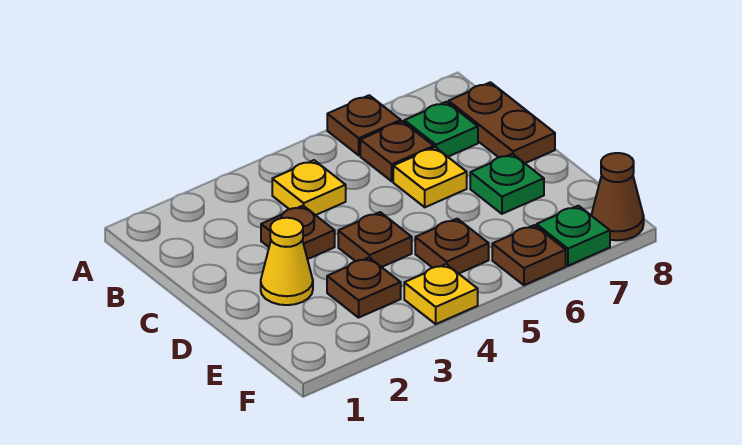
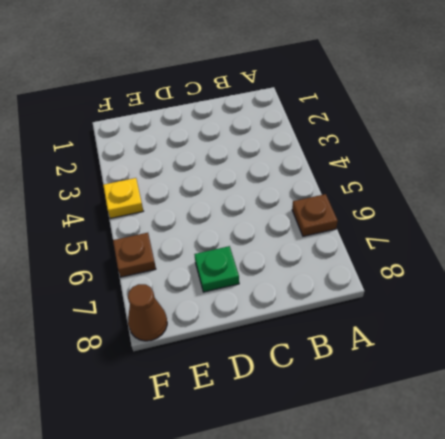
none -> yellow plate B4 level 1
none -> brown plate B6 level 1
none -> green plate B7 level 1

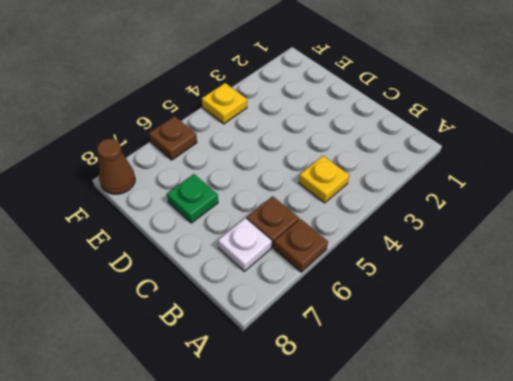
white plate B7 level 1 -> green plate B7 level 1
none -> brown plate B8:C8 level 1
none -> brown plate C3 level 1
none -> yellow plate C6 level 1

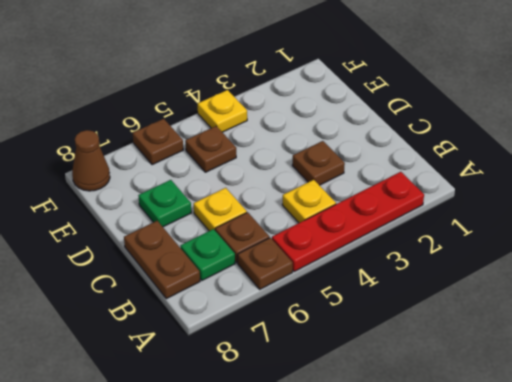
red plate A2:A5 level 1 -> none
none -> yellow cone D2 level 1
none -> brown plate D4 level 1
none -> brown plate E3 level 1

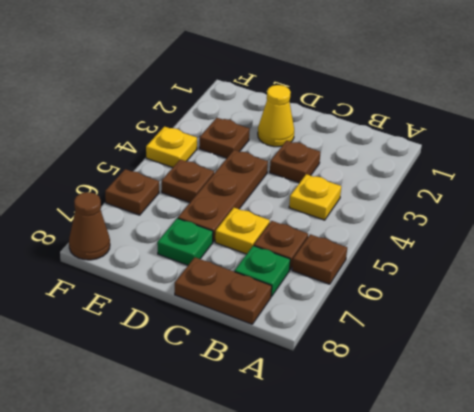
brown plate D4:D6 level 1 -> brown plate D4 level 1
none -> green plate F7 level 1

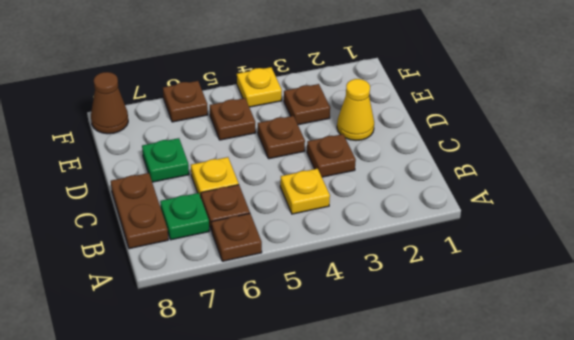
none -> green plate F7 level 1

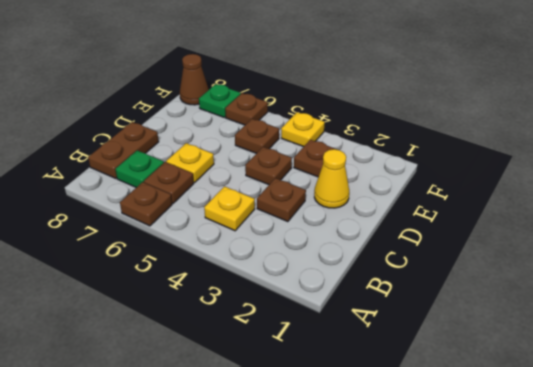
none -> green plate D7 level 1

